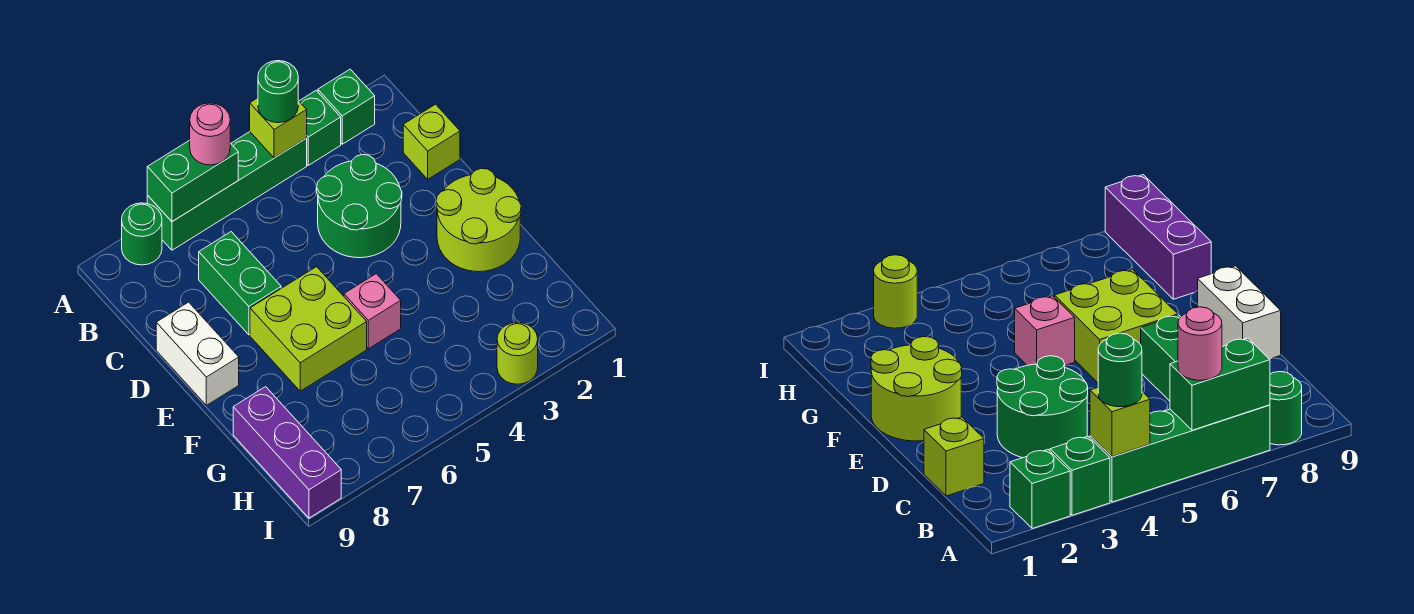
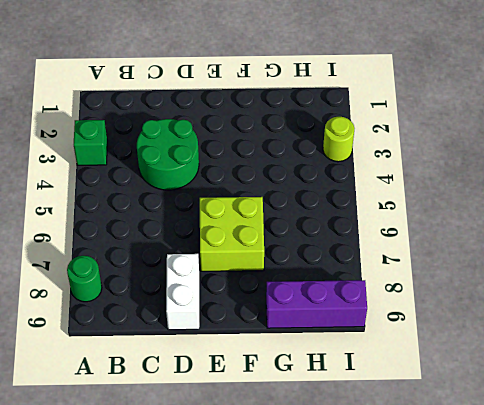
white brick D8:D9 level 1 -> white brick D9:E9 level 1
none -> green brick A2 level 1
none -> green brick A4:A7 level 1
none -> lime brick C1 level 1

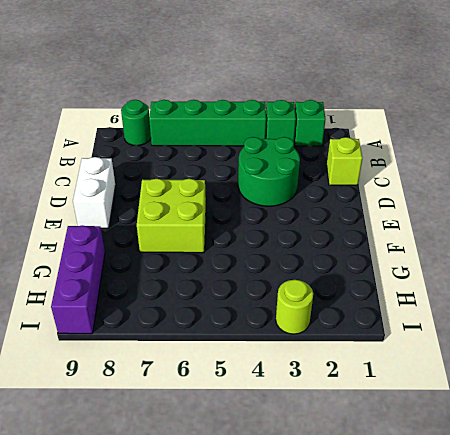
none -> green brick C7:D7 level 1
none -> lime round brick E1:F2 level 1
none -> pink brick F5 level 1

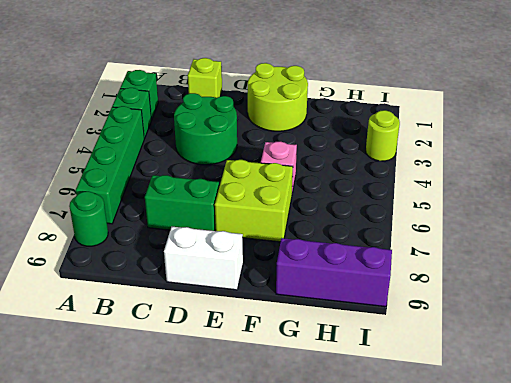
none -> lime brick A4 level 2
none -> green brick A6:A7 level 2
none -> green round brick A4 level 3

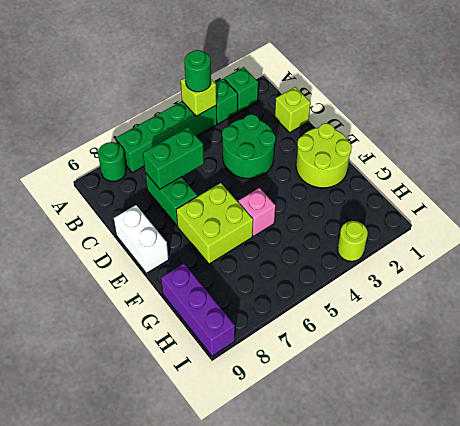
green brick C6:C7 level 2 -> green brick A6:A7 level 2
none -> pink round brick A6 level 3

